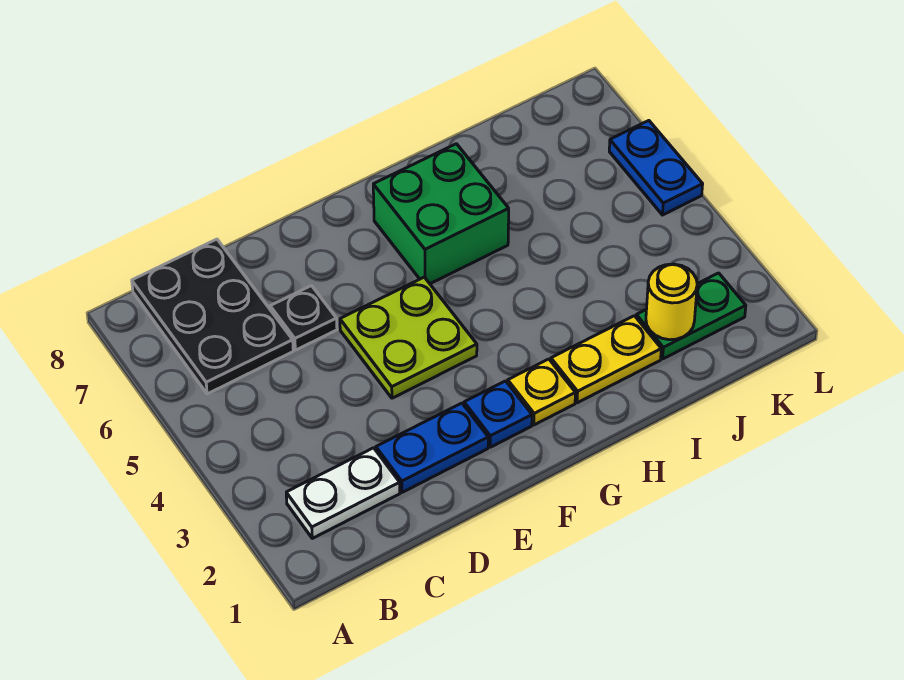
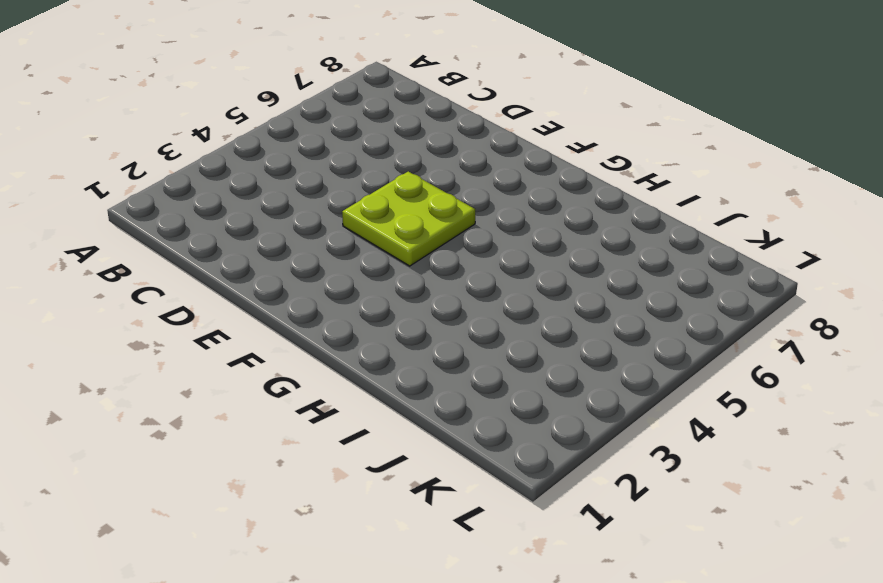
none -> white plate B2:C2 level 1
none -> black plate B6:C8 level 1
none -> blue plate D2:E2 level 1

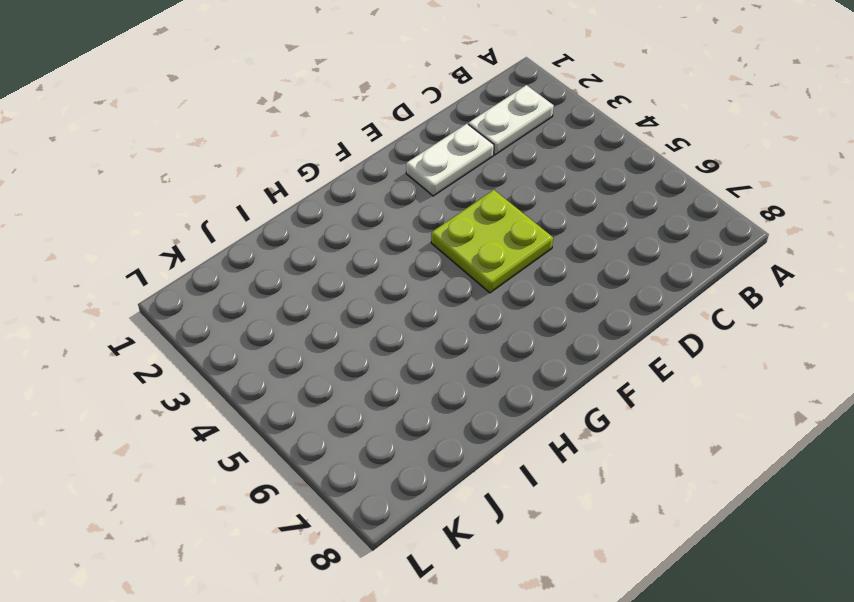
white plate D2:E2 level 1 -> blue plate D2:E2 level 1
none -> black plate B6:C8 level 1
none -> black plate D6 level 1
none -> blue plate F2 level 1

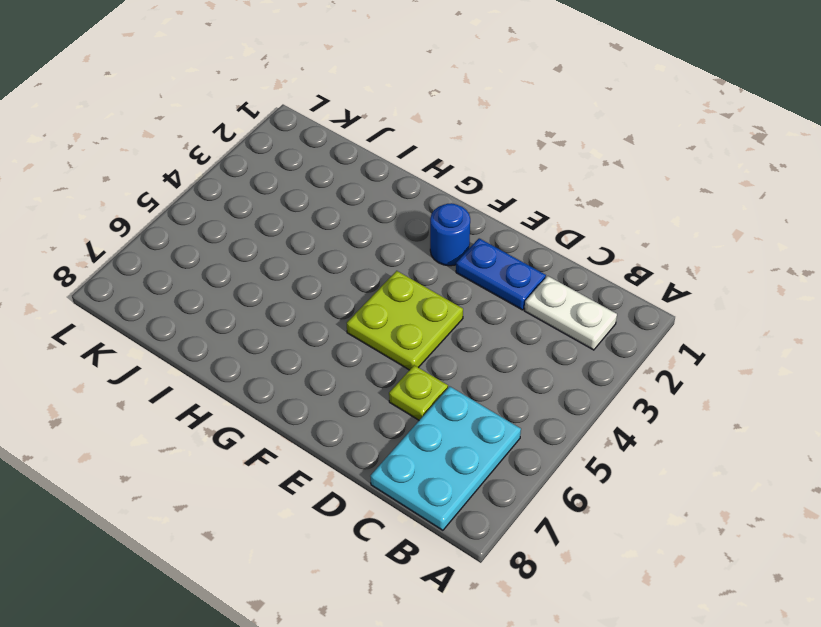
cyan plate B6:C8 level 1 -> black plate B6:C8 level 1
lime plate D6 level 1 -> black plate D6 level 1
blue round brick F2 level 1 -> blue plate F2 level 1
none -> yellow plate G2 level 1
none -> green brick G6:H7 level 1
none -> yellow plate H2:I2 level 1

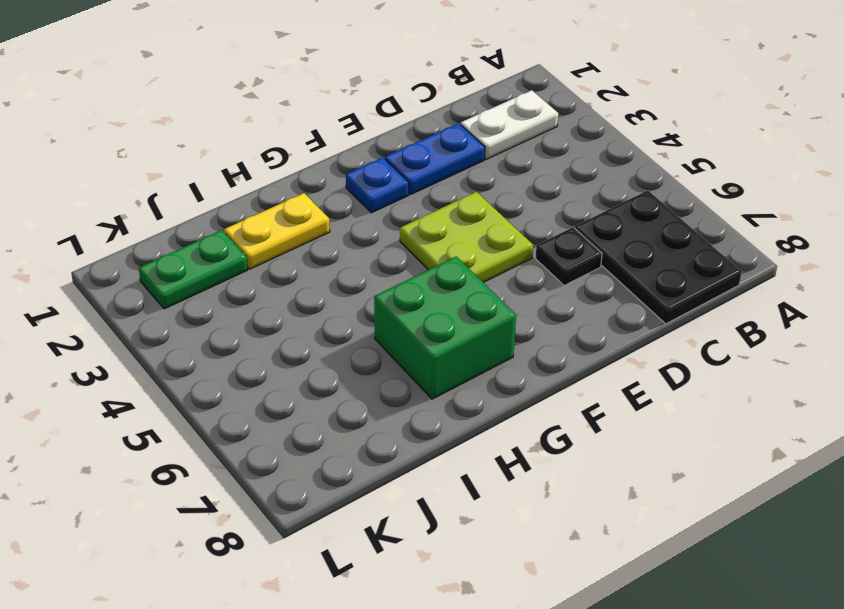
none -> yellow plate G2 level 1
none -> blue plate L5:L6 level 1
none -> yellow round brick J2 level 2

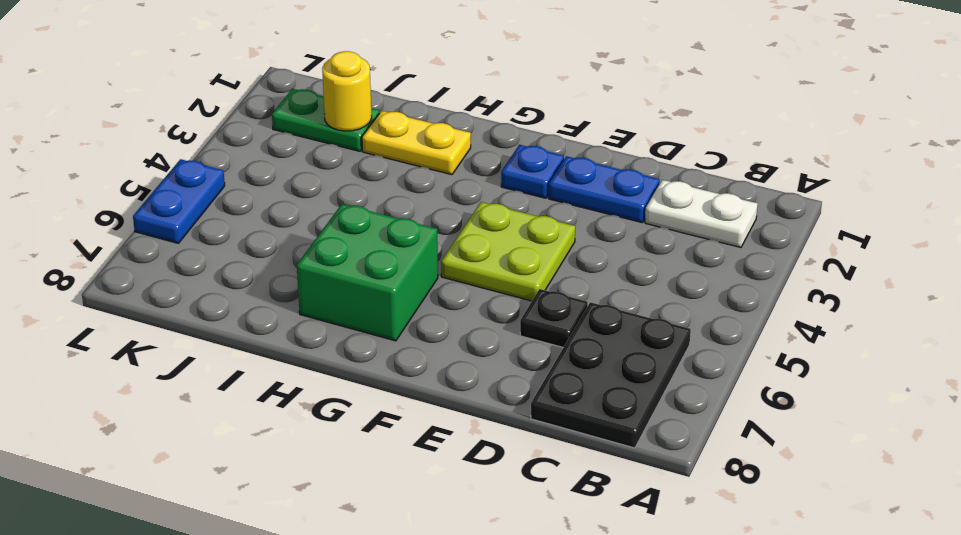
none -> yellow plate G2 level 1

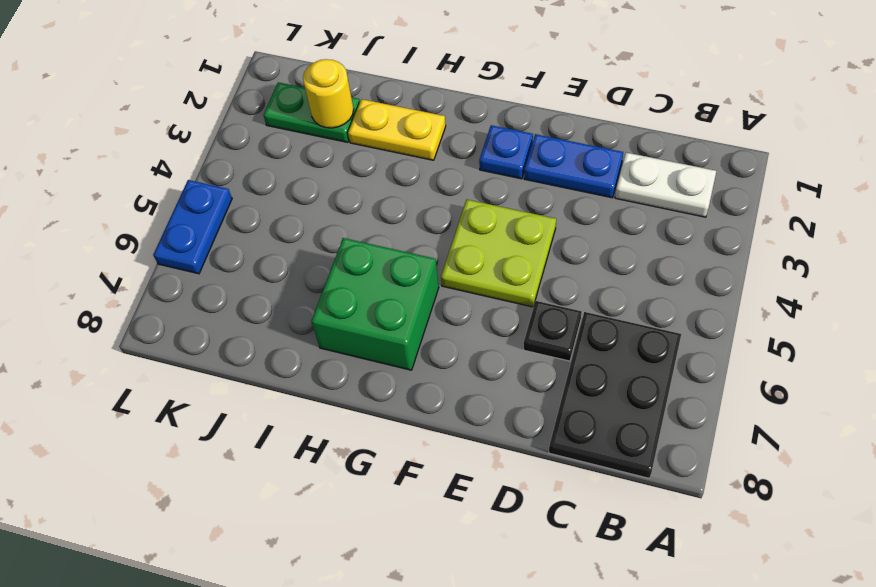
none -> yellow plate G2 level 1

